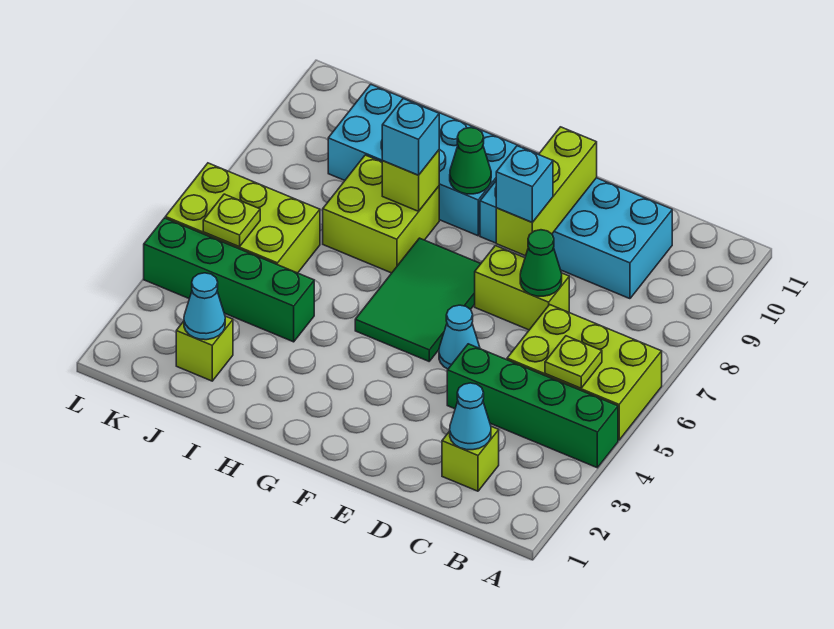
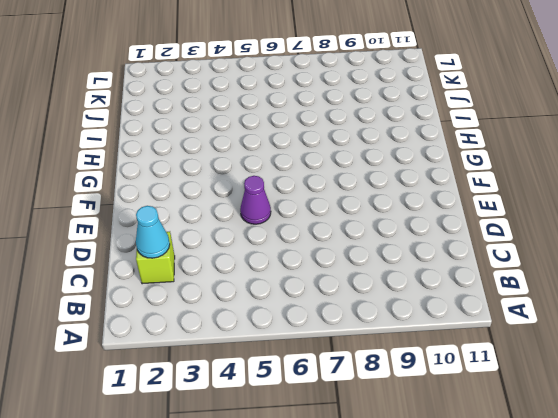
purple cone E5 level 1 -> cyan cone E5 level 1
none -> green brick A4:D4 level 1
none -> lime brick A5:C6 level 1
none -> cyan brick C9:F10 level 1

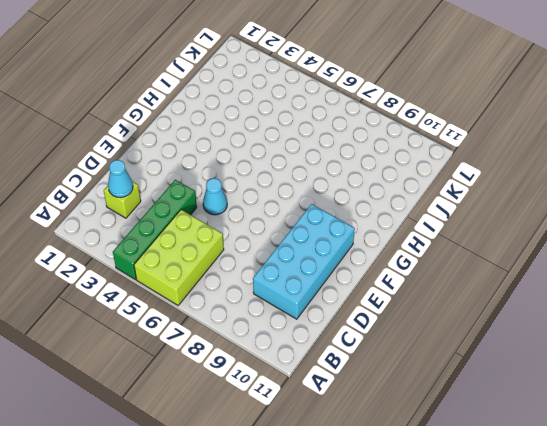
none -> lime brick D7:E7 level 1
none -> green tile F5:G7 level 1
none -> cyan brick G9:J10 level 1

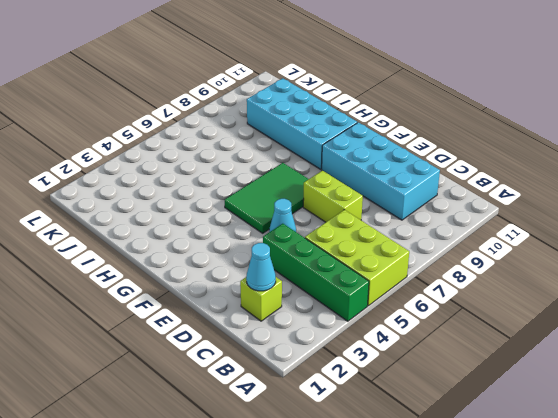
none -> lime brick H7:I8 level 1
none -> green brick I4:L4 level 1
none -> lime brick J2 level 1

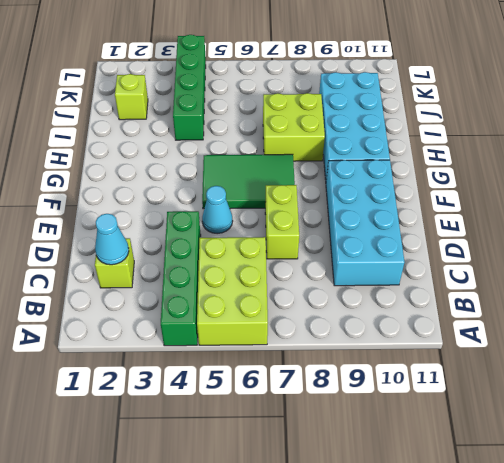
none -> lime brick J5:L6 level 1
none -> lime plate B5 level 2
none -> green cone D7 level 2

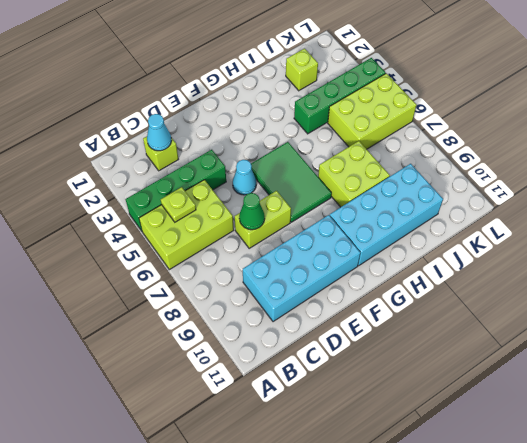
none -> lime brick E8:E10 level 2
none -> green cone G9 level 2
none -> lime brick H8 level 2

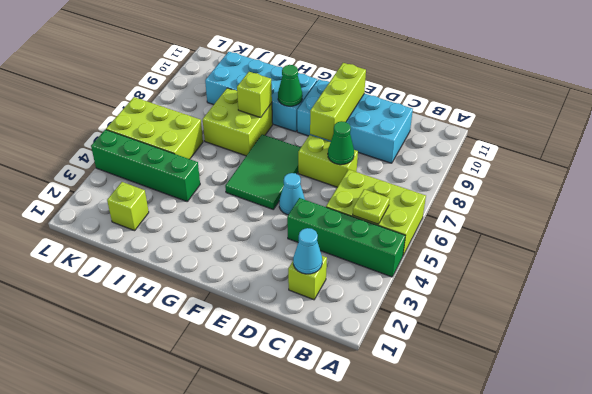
none -> cyan cone J2 level 2
none -> lime plate K5 level 2
none -> cyan brick E8 level 3

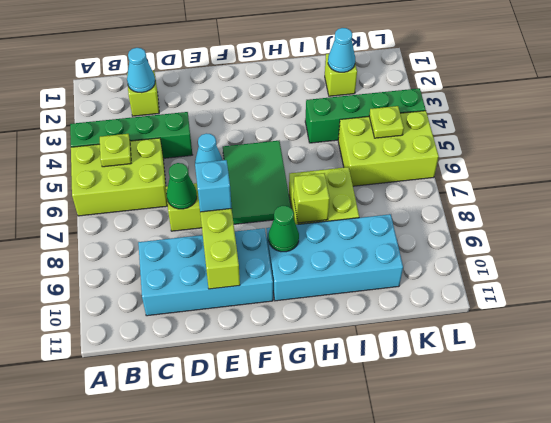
none -> cyan brick H8 level 3

